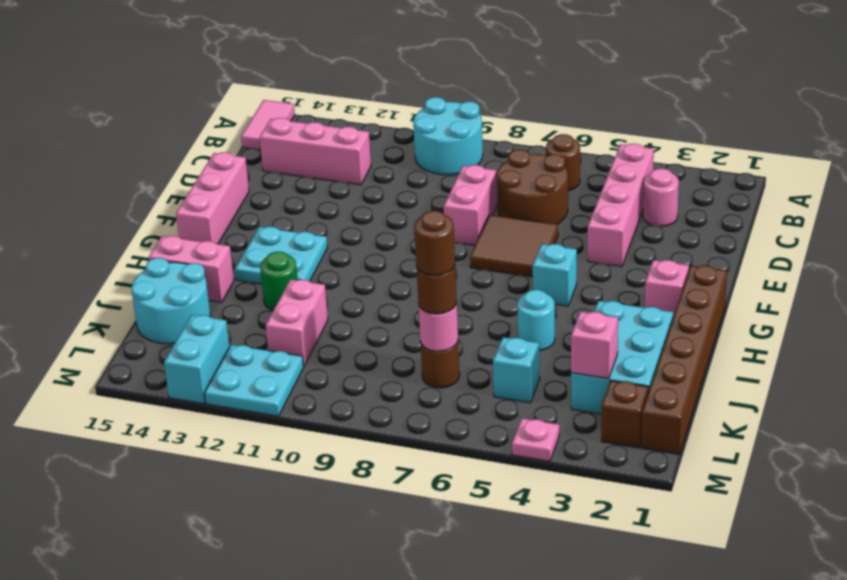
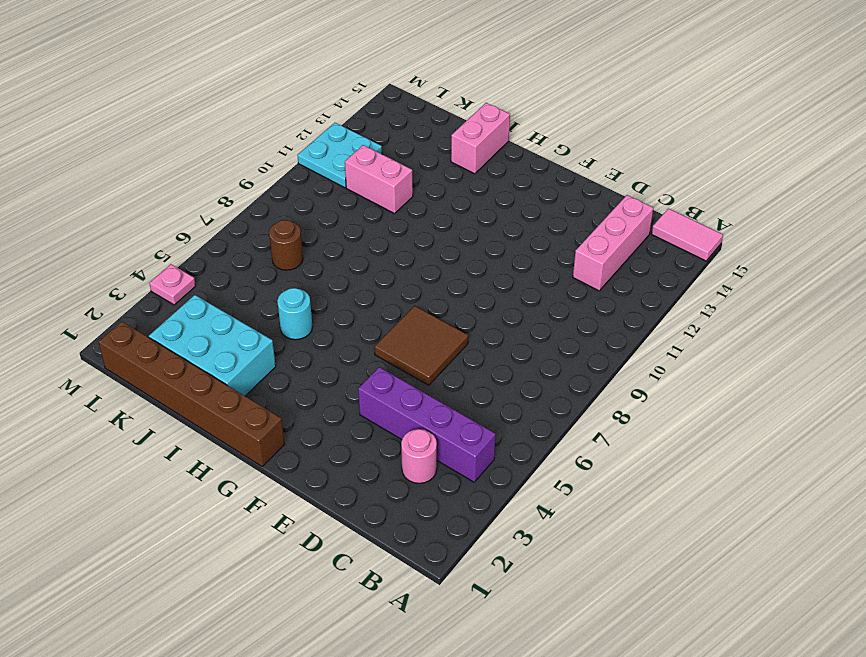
purple brick B4:E4 level 1 -> pink brick B4:E4 level 1
none -> cyan round brick A9:B10 level 1
none -> brown round brick B6 level 1
none -> brown round brick C6:D7 level 1
none -> pink brick D8:E8 level 1

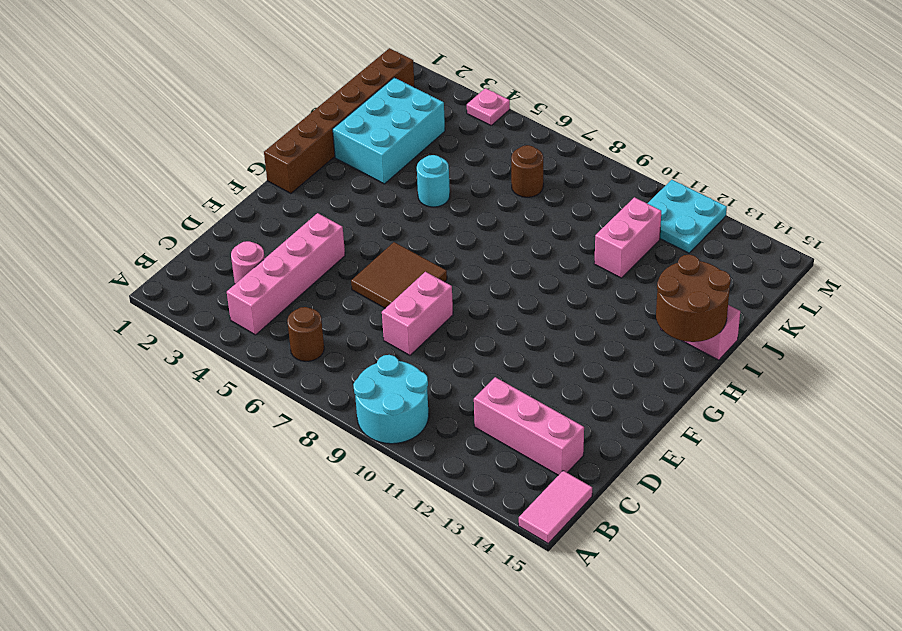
brown round brick H14:I15 level 2 -> brown round brick C6:D7 level 1
none -> pink brick E15:G15 level 1
none -> pink brick G2 level 1
none -> cyan brick G5 level 1
none -> cyan plate G12:H13 level 1

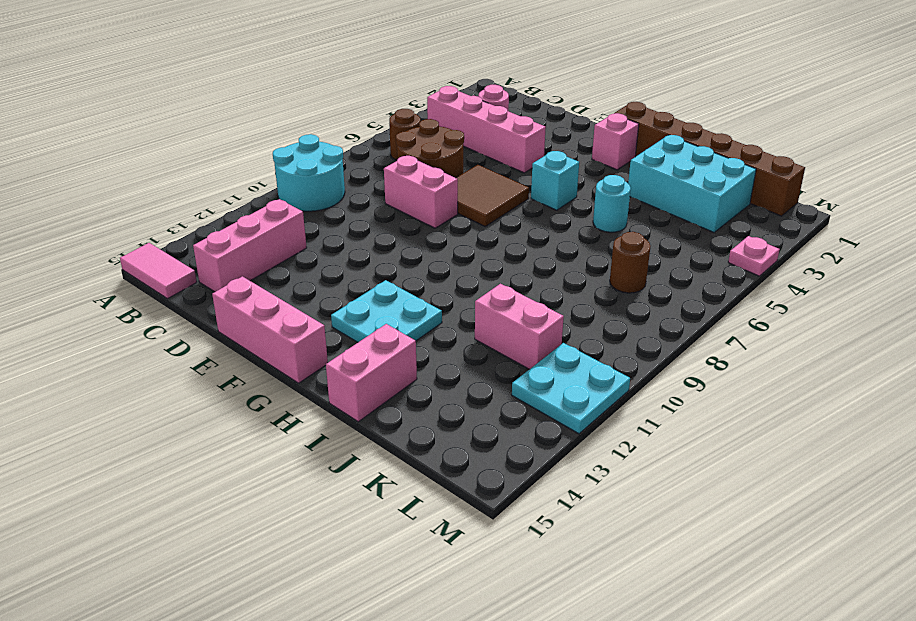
none -> green round brick I12 level 1
none -> cyan round brick J14:K15 level 1
none -> cyan brick K5 level 1
none -> brown brick L2 level 1

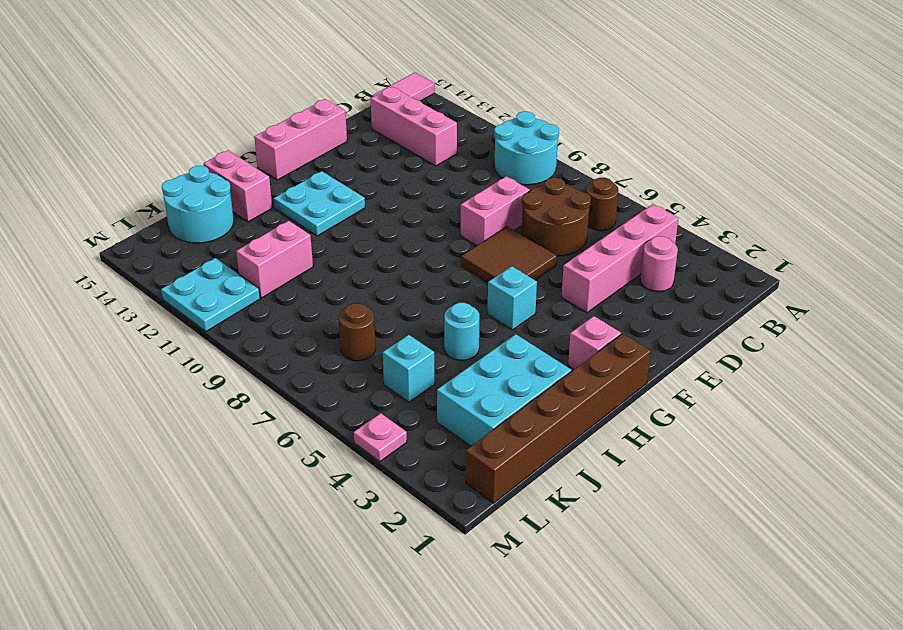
none -> green round brick I12 level 1
none -> brown brick L2 level 1
none -> cyan brick L13:M13 level 1
none -> pink brick K3 level 2

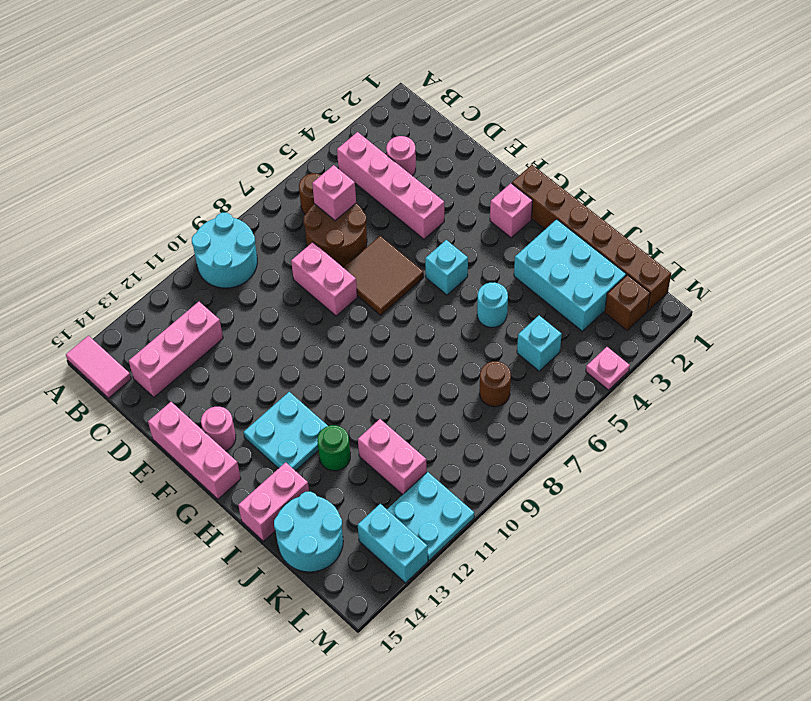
pink brick C6 level 2 -> pink brick K3 level 2
pink round brick F14 level 1 -> pink round brick K7 level 2
none -> brown round brick K7 level 3
none -> brown round brick K7 level 4

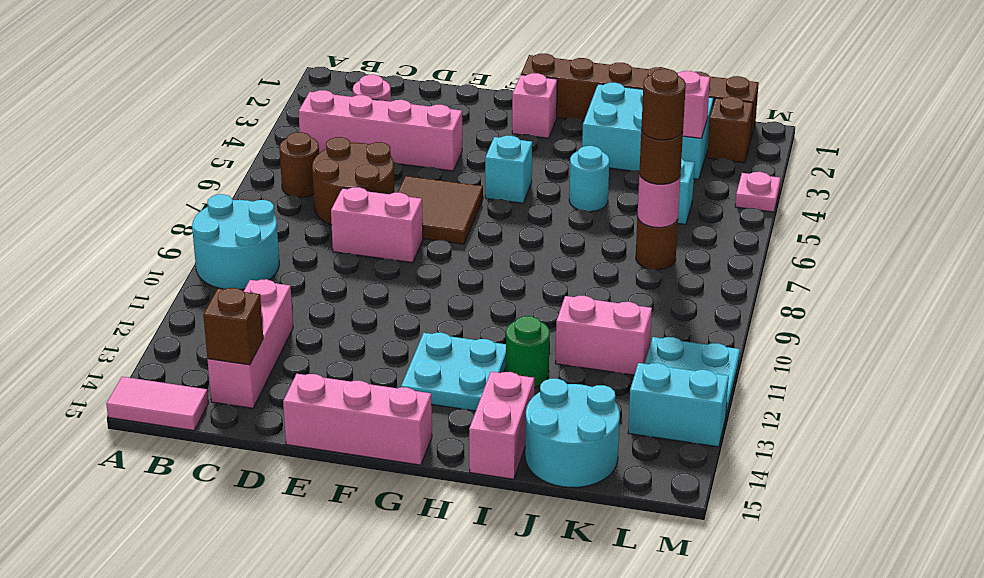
brown brick C14 level 2 -> none

